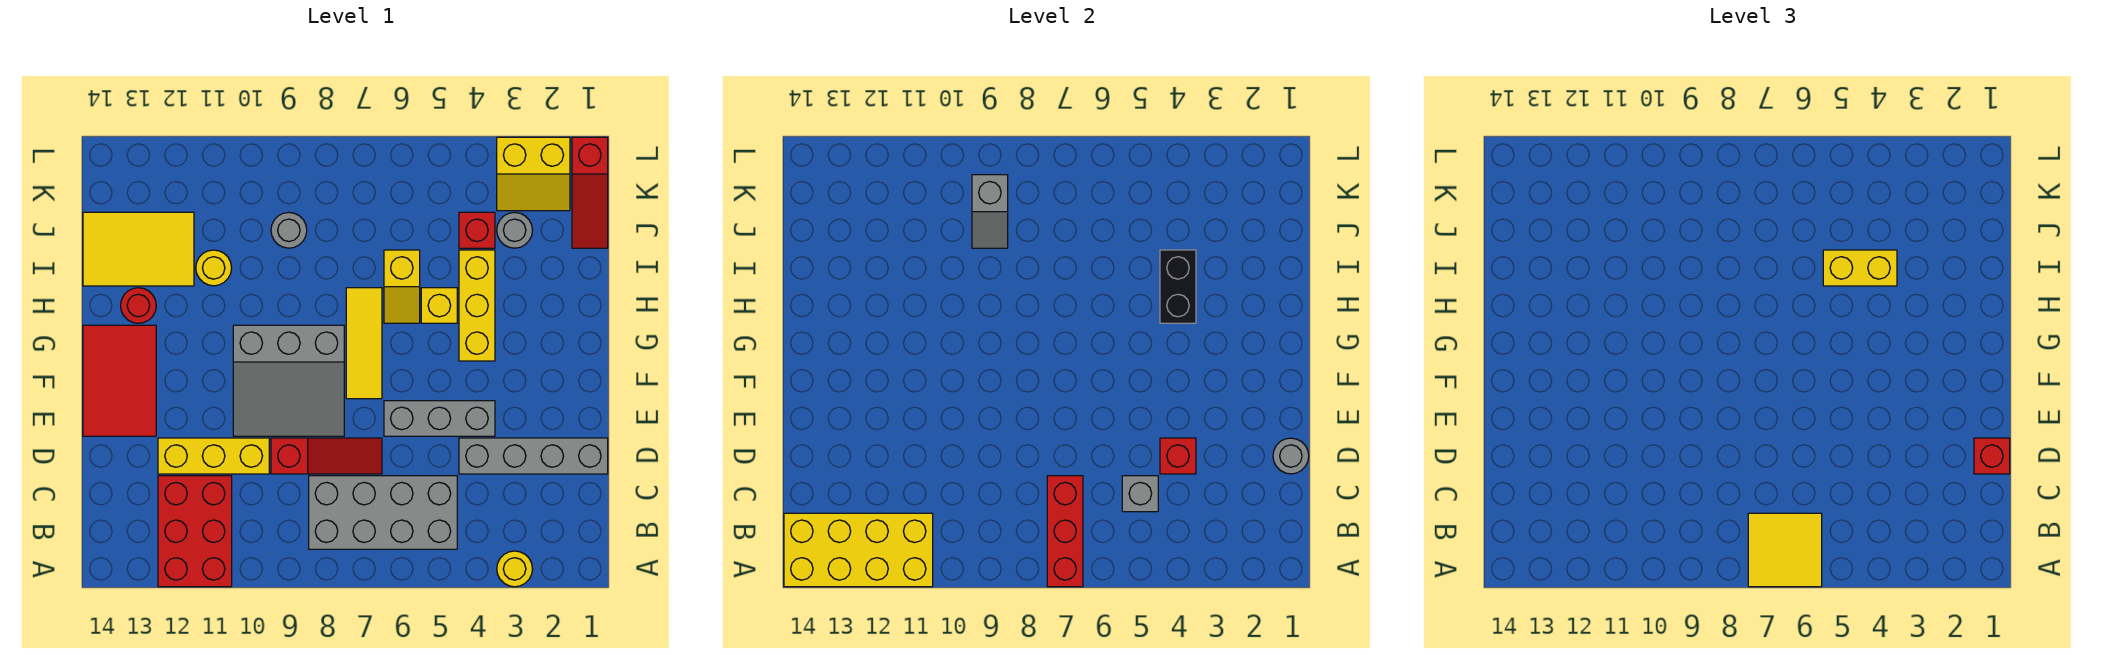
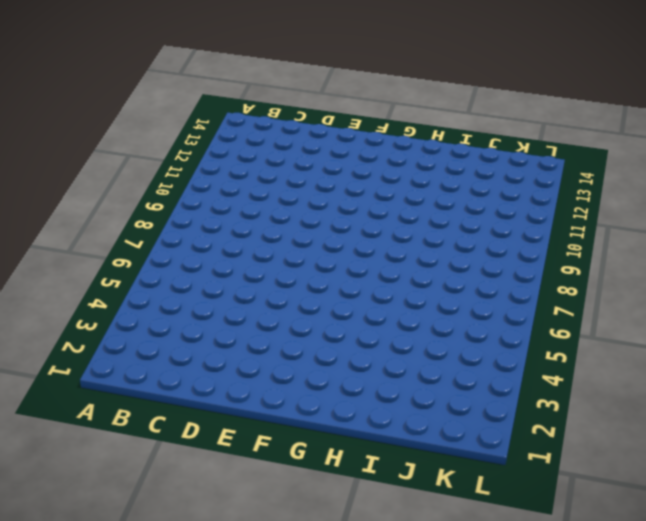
none -> yellow round brick A3 level 1
none -> red brick A11:C12 level 1
none -> grey brick B5:C8 level 1
none -> grey brick D1:D4 level 1

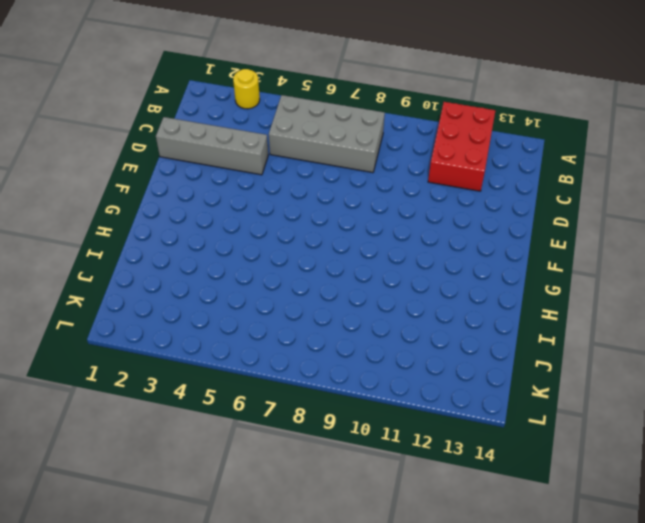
none -> red slope D7:D9 level 1 top 9
none -> yellow brick D10:D12 level 1
none -> grey brick E4:E6 level 1
none -> grey slope E8:G10 level 1 top G

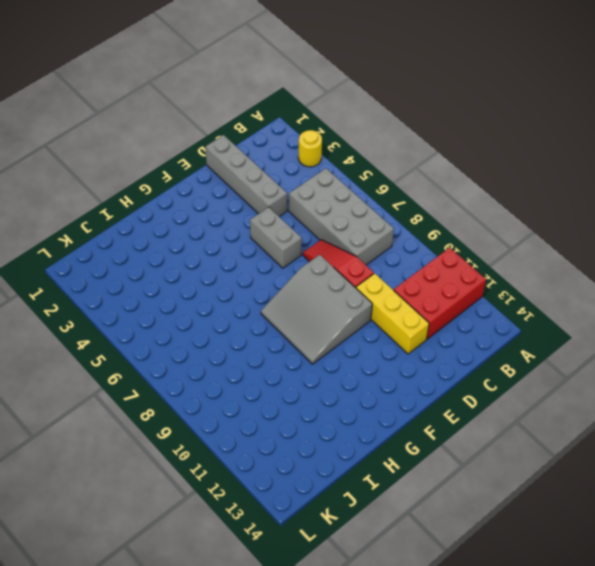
grey brick E5:E6 level 1 -> grey brick E4:E6 level 1
grey slope E8:G10 level 1 top E -> grey slope E8:G10 level 1 top G
none -> red tile E13:G14 level 1
none -> yellow tile F7:H7 level 1
none -> yellow brick G4:I4 level 1
none -> yellow brick H5 level 1

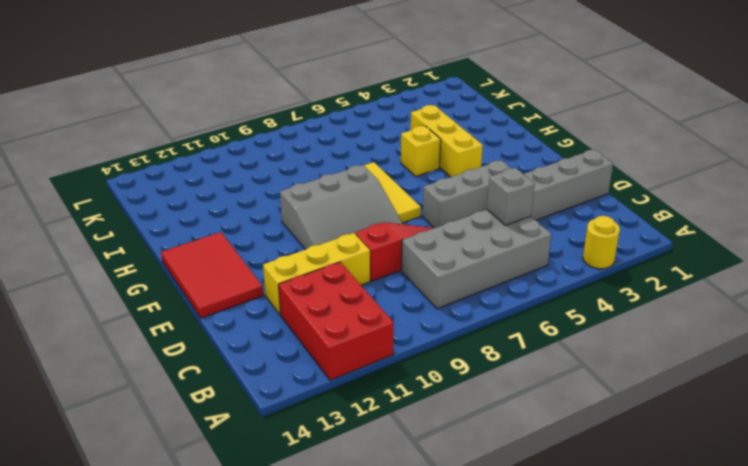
none -> yellow slope H6:I6 level 1 top I
none -> red round brick H13 level 1
none -> yellow round brick I11 level 1
none -> yellow tile I12:J14 level 1

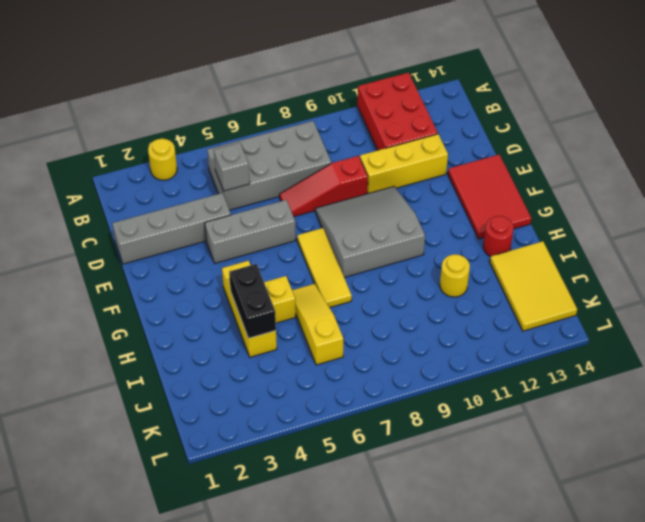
yellow slope H6:J6 level 1 top J -> yellow slope H6:I6 level 1 top I
yellow tile I13:K14 level 1 -> yellow tile I12:J14 level 1
none -> red slope J1:L1 level 1 top L
none -> grey round brick J3 level 1
none -> red brick J4 level 1
none -> grey round brick J9 level 1

